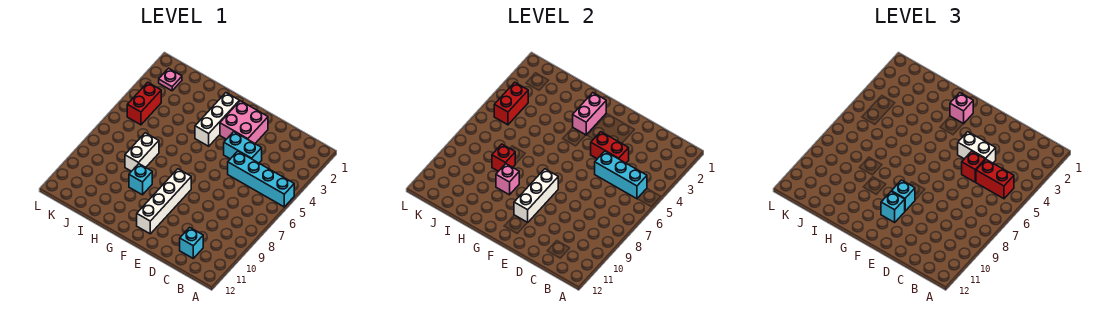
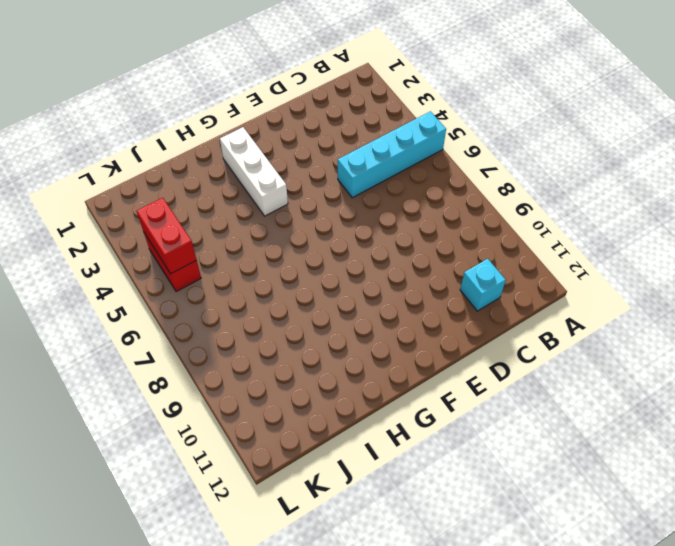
none -> cyan brick D4:E4 level 1
none -> pink brick E2:F3 level 1
none -> white brick F8:F11 level 1

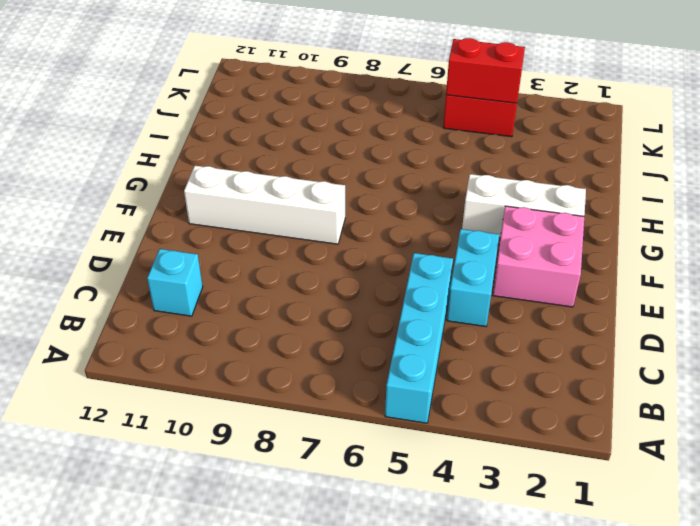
none -> cyan brick H9 level 1
none -> white brick I7:I8 level 1
none -> pink plate K2 level 1

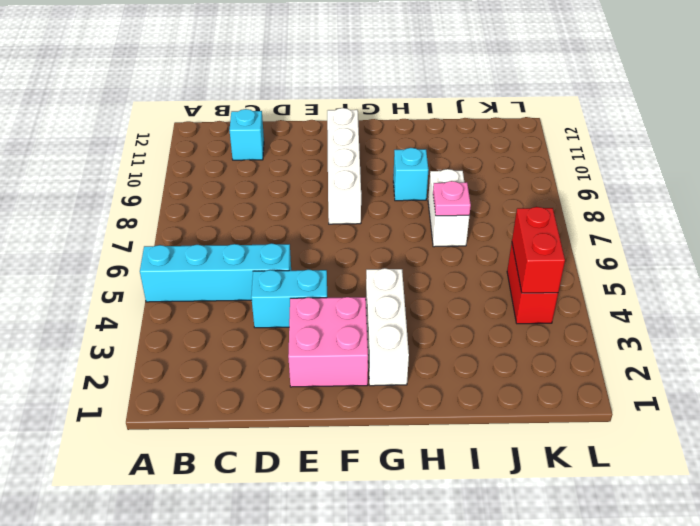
pink plate I7 level 2 -> pink plate K2 level 1
none -> cyan brick B5:D5 level 2
none -> red brick D4:E4 level 2
none -> white brick F8:F10 level 2

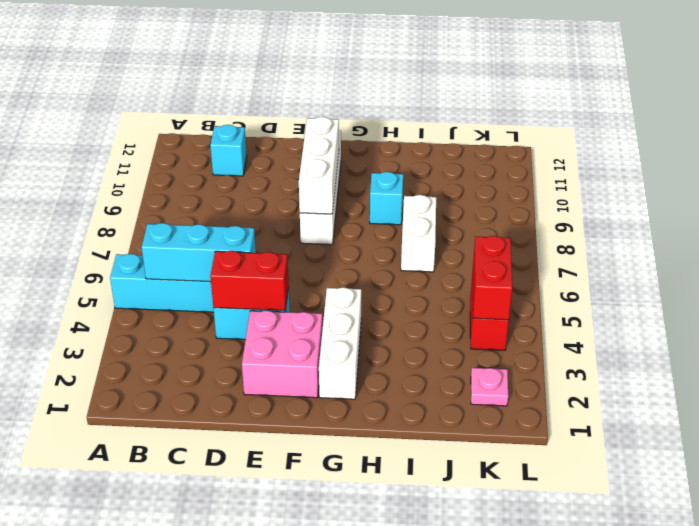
none -> pink brick G2:G3 level 2
none -> pink brick H9 level 2
none -> red brick I8 level 2

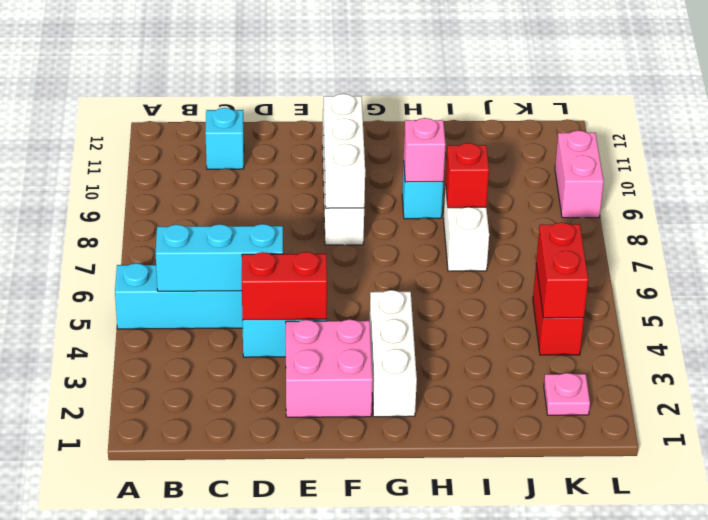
pink brick L9:L10 level 1 -> pink brick G2:G3 level 2
none -> red brick B5:C5 level 3
none -> white brick D4:E4 level 3
none -> red brick D5 level 3

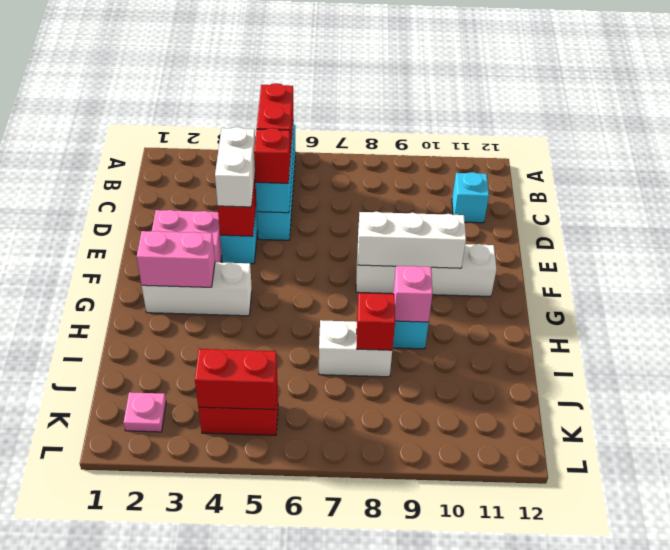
none -> cyan brick F9 level 3
none -> cyan brick F10 level 3
none -> pink brick G2 level 3

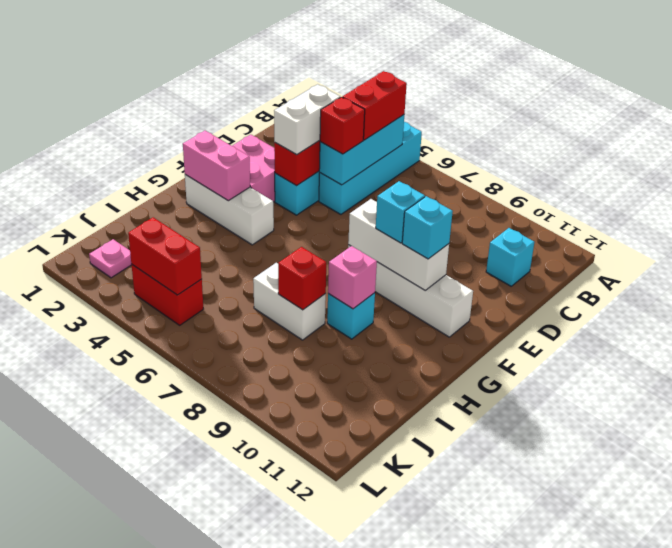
none -> pink brick G2 level 3

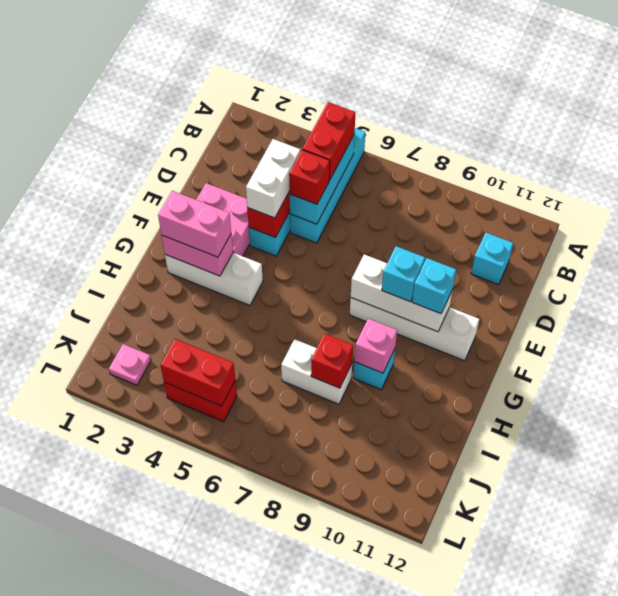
pink brick G2:G3 level 3 -> pink brick G2 level 3

